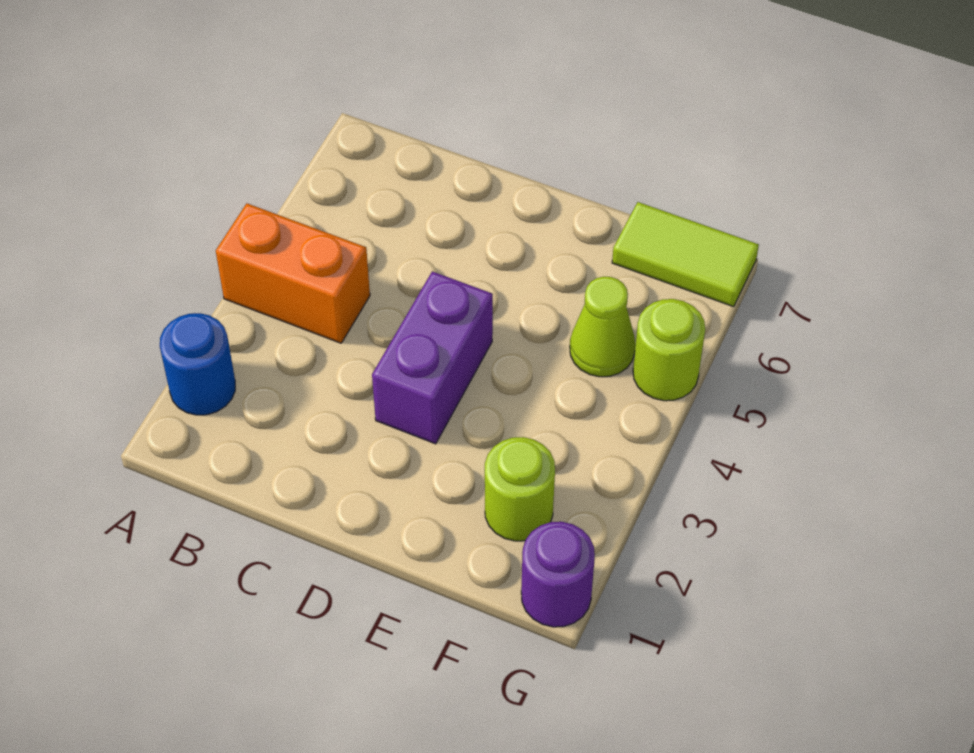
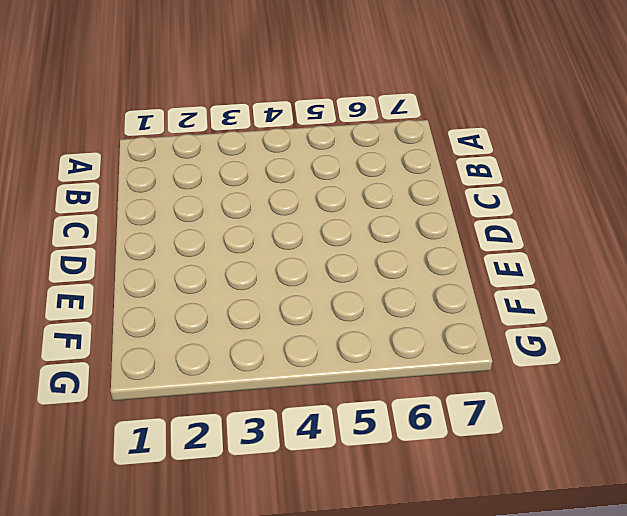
none -> blue round brick A2 level 1
none -> orange brick A4:B4 level 1

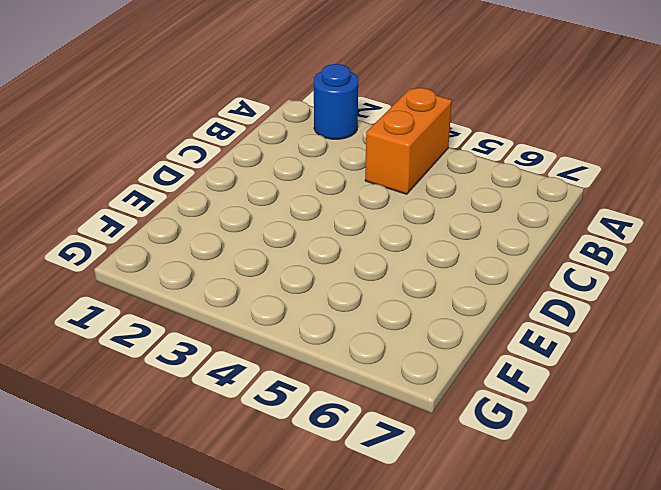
none -> purple brick D3:D4 level 1
none -> lime round brick F2 level 1

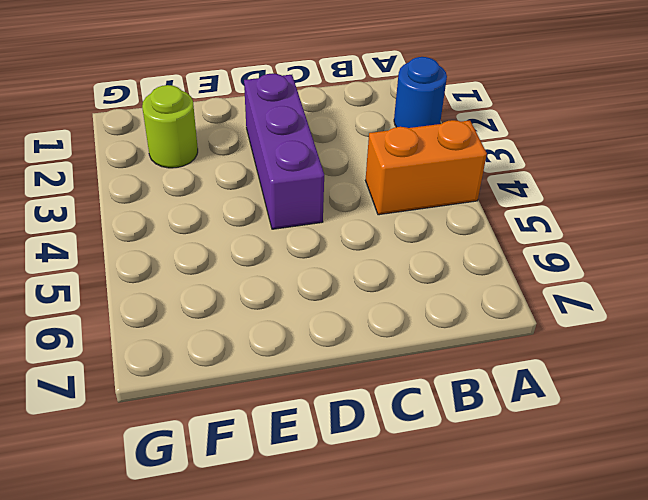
purple brick D2:D4 level 1 -> purple brick D3:D4 level 1
none -> lime cone F5 level 1
none -> lime tile F7:G7 level 1

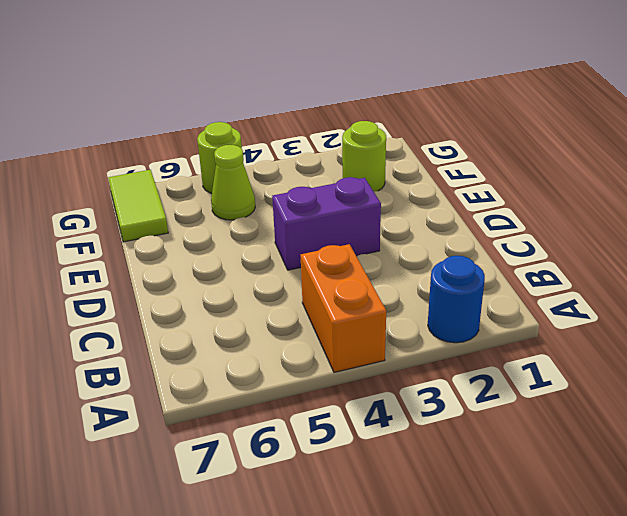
none -> purple round brick G1 level 1

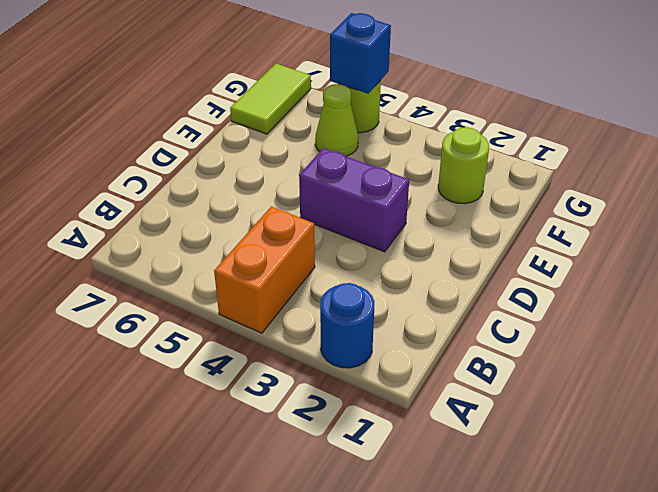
blue brick G5 level 2 -> none
none -> purple round brick G1 level 1

